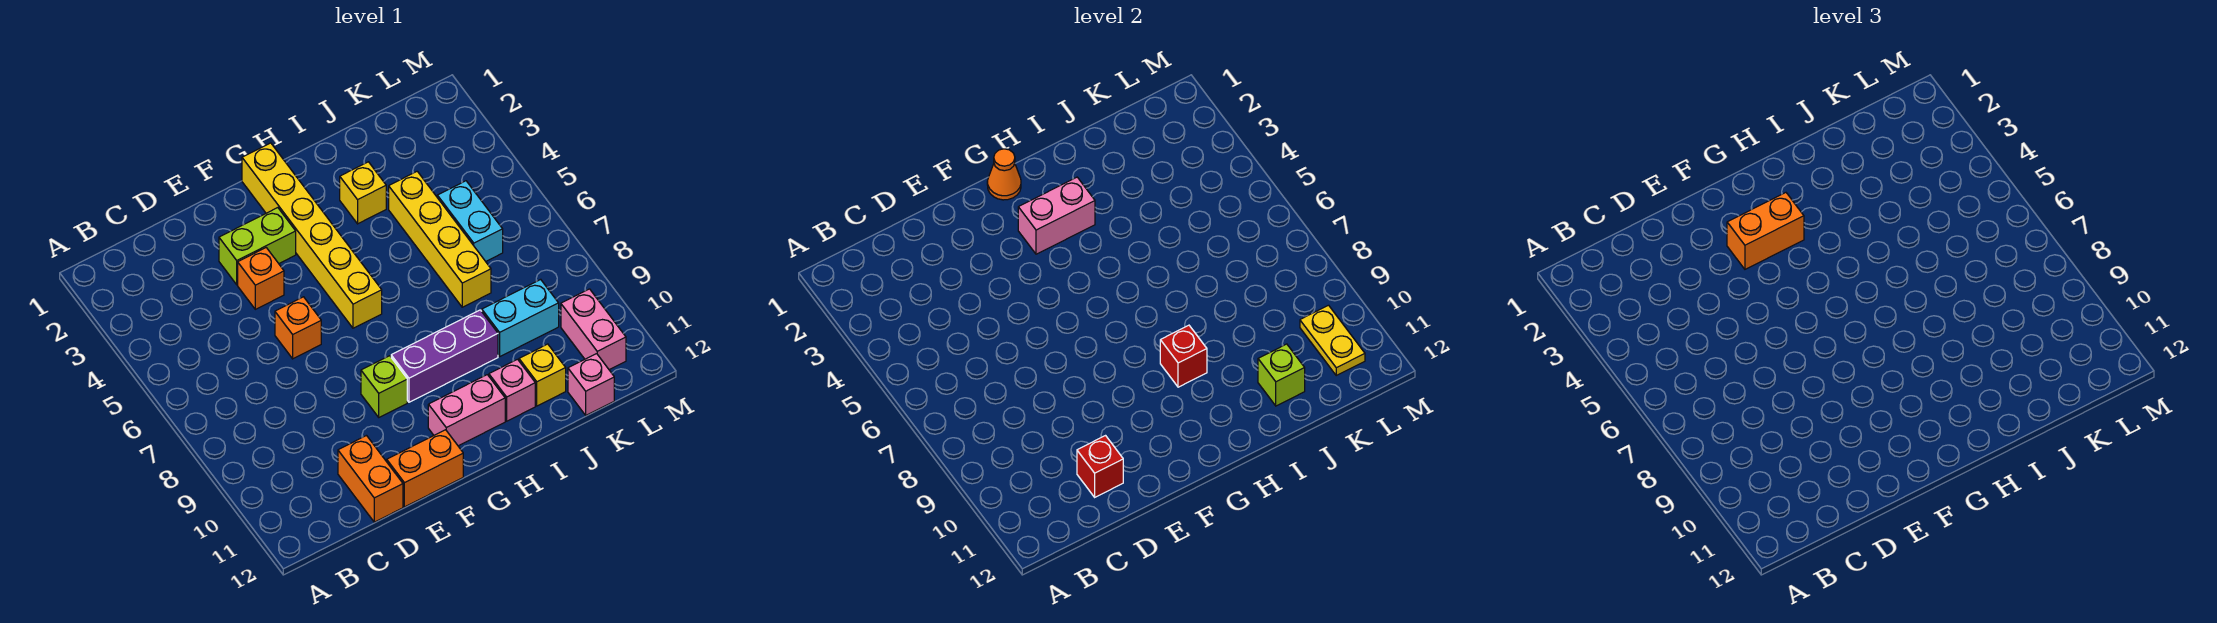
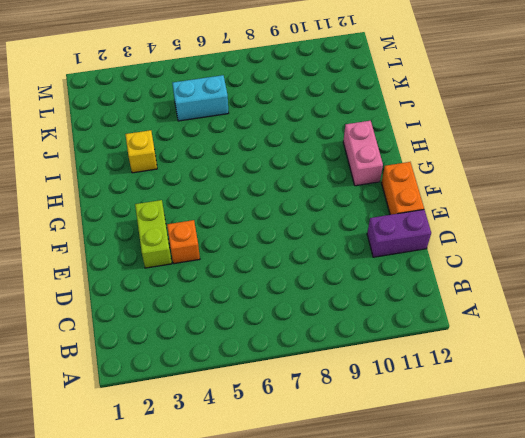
purple brick D11:D12 level 1 -> orange brick D11:D12 level 1
none -> orange brick E6 level 1
none -> lime brick F9 level 1
none -> yellow brick G1:G6 level 1

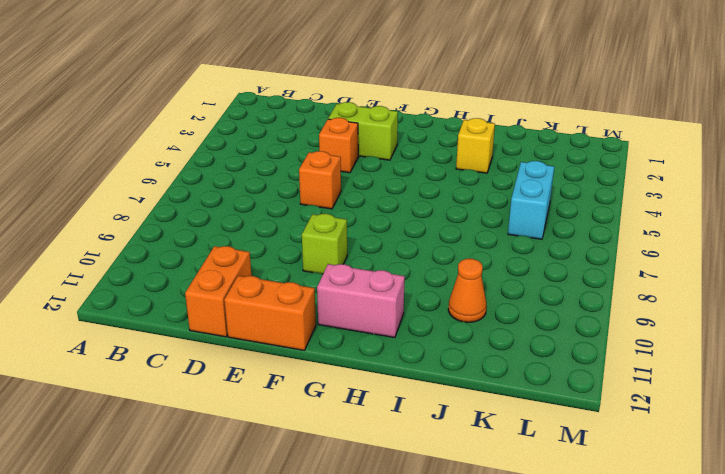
orange cone J10 level 1 -> orange cone G1 level 2
none -> yellow brick G1:G6 level 1
none -> purple brick G9:I9 level 1
none -> pink brick I11 level 1

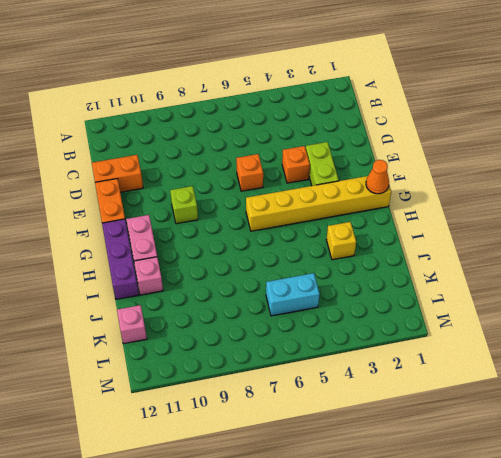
purple brick G12:I12 level 1 -> purple brick G9:I9 level 1
none -> yellow brick J4:J7 level 1
none -> cyan brick J9:K9 level 1
none -> yellow brick J11 level 1

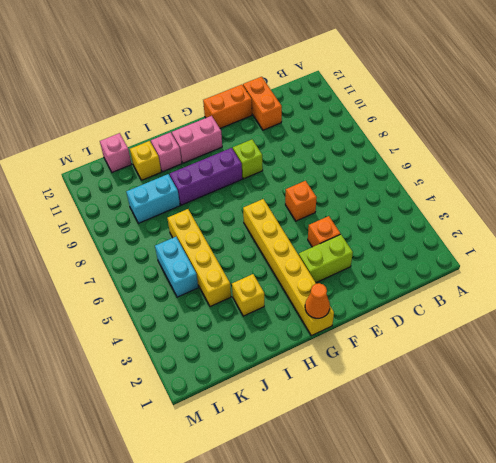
none -> pink brick L10:L11 level 1
none -> red brick D11 level 2
none -> pink brick G3:H3 level 2

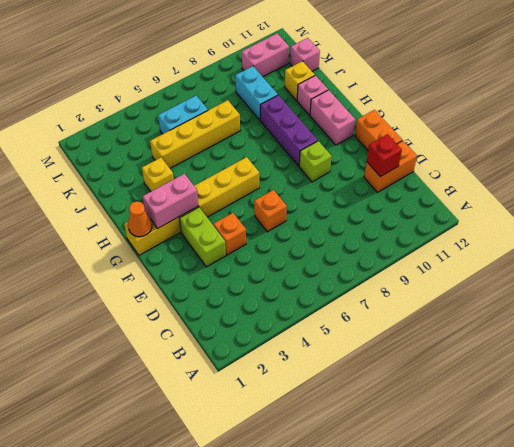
pink brick G2:G3 level 2 -> pink brick G3:H3 level 2
none -> red brick H9 level 2
none -> lime brick J11 level 2
none -> yellow plate L10:L11 level 2

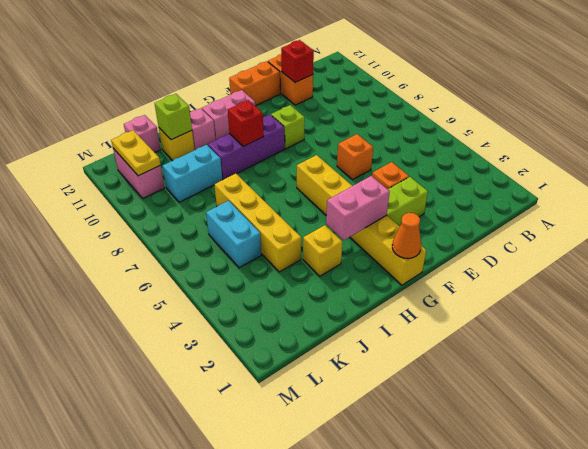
none -> orange brick F3:G3 level 3

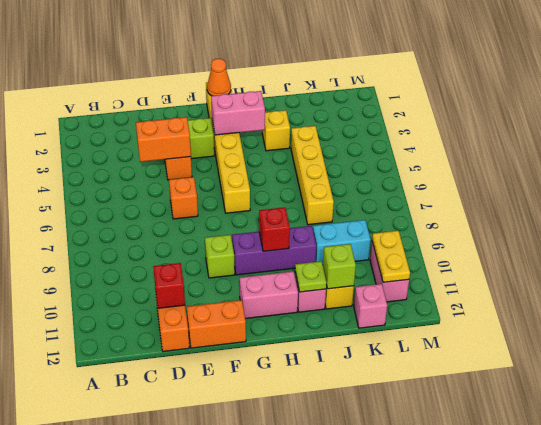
orange brick D4:E4 level 2 -> orange brick F3:G3 level 3
lime plate I11 level 2 -> none
none -> cyan brick K5:K6 level 1

